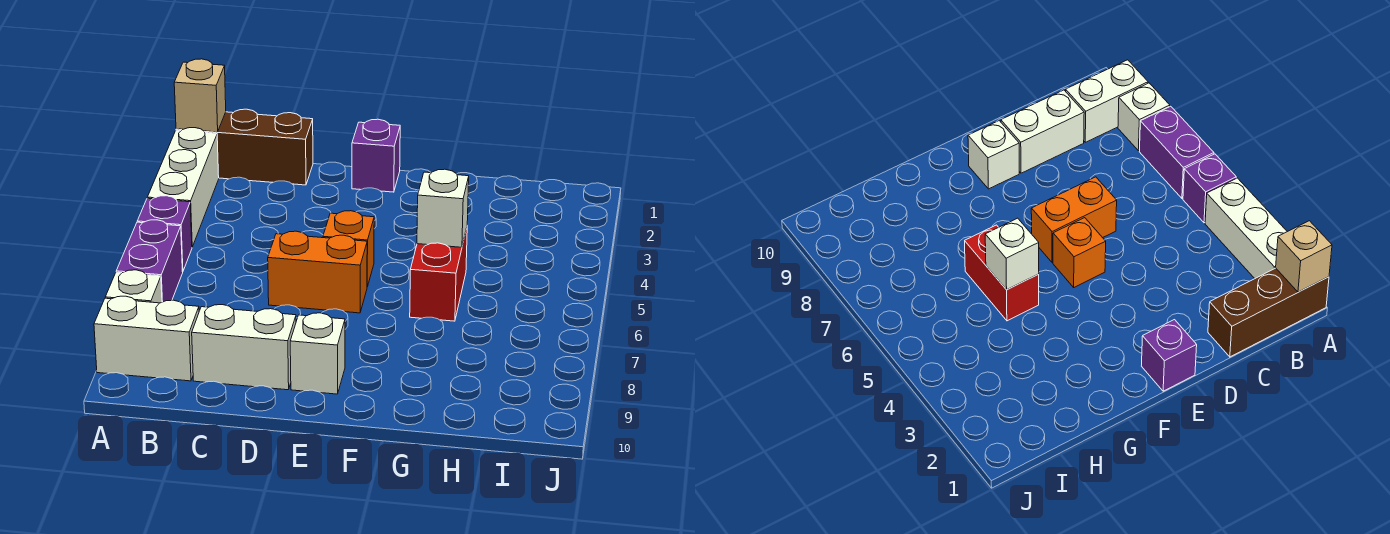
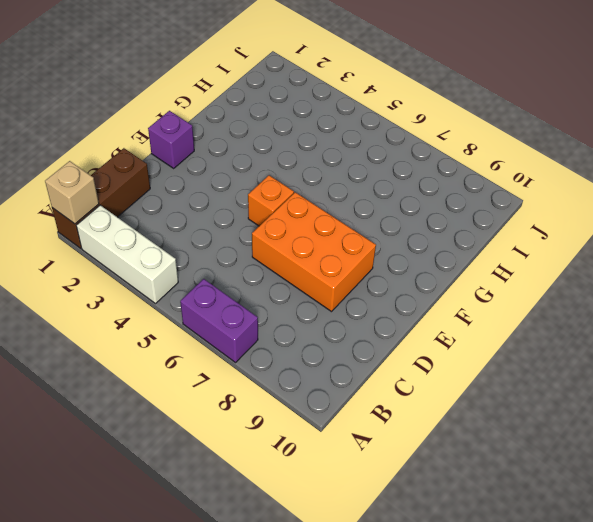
orange brick D6:E8 level 1 -> orange brick D6:E6 level 1
none -> purple brick A5 level 1
none -> white brick A8 level 1
none -> white brick A9:B9 level 1

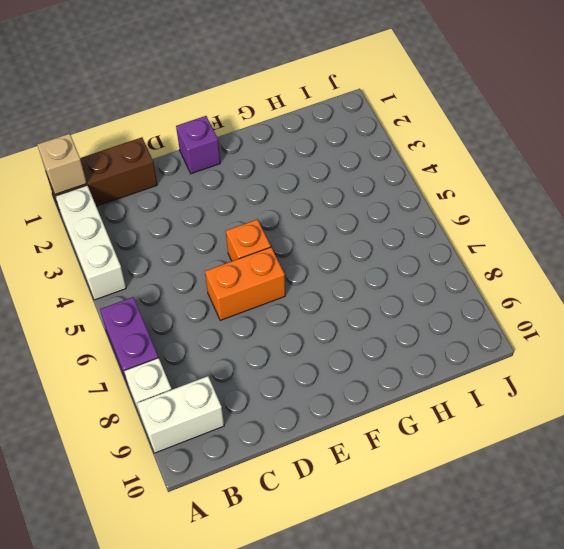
none -> purple brick A5 level 1
none -> white brick C9:D9 level 1
none -> white brick E9 level 1

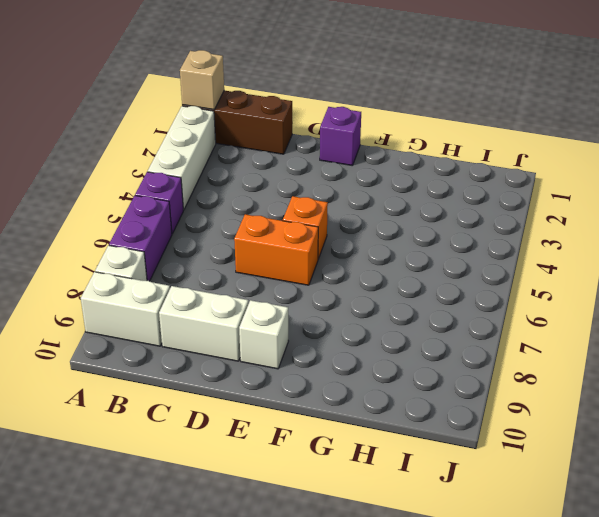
none -> red brick G5:G6 level 1
none -> white brick G5 level 2

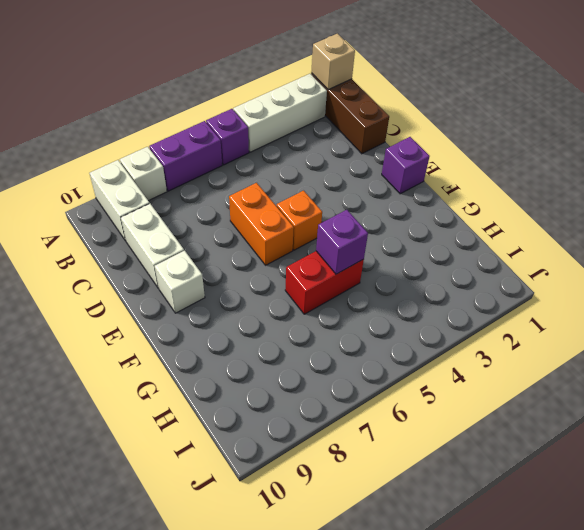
purple brick G5 level 2 -> white brick G5 level 2

